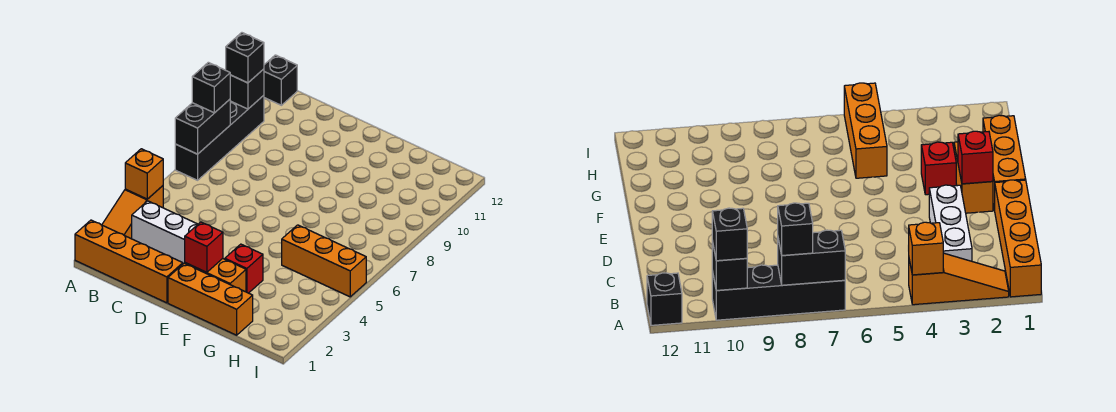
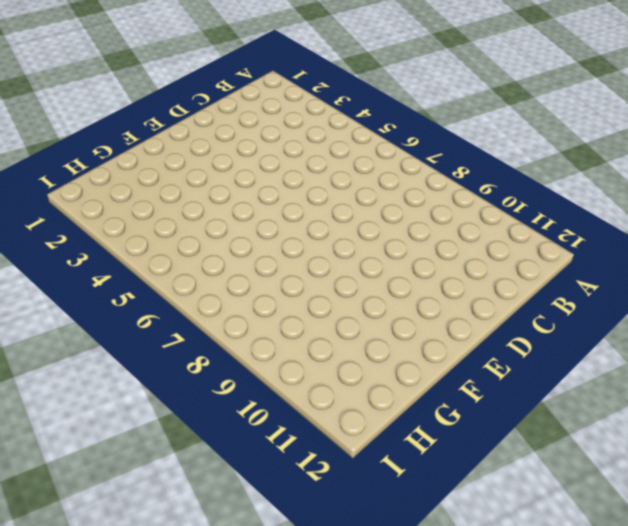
none -> orange brick A1:D1 level 1
none -> orange slope A2:A4 level 1 top 4
none -> black brick A7:A10 level 1

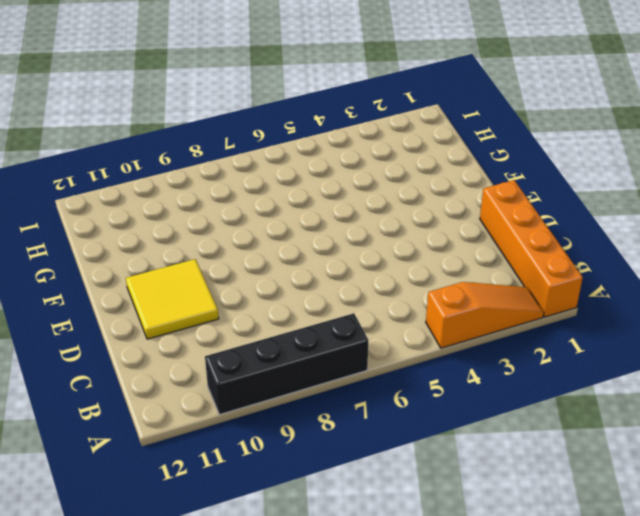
yellow tile D10:E11 level 1 -> none
none -> black brick A12 level 1
none -> white brick B3:D3 level 1
none -> orange brick E1:G1 level 1

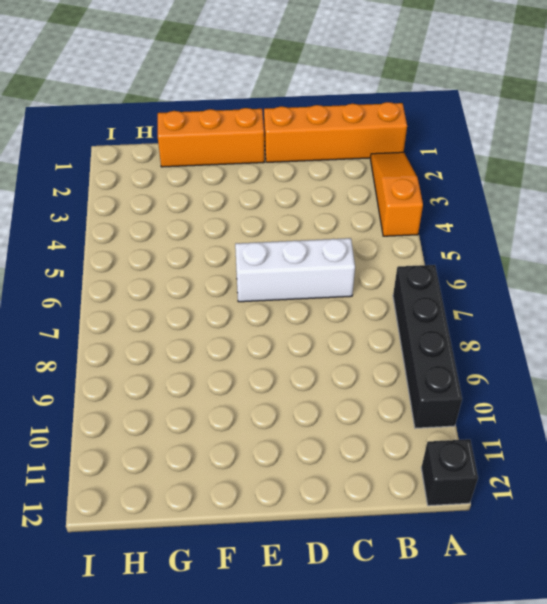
white brick C6:E6 level 1 -> white brick B3:D3 level 1
none -> orange brick E2:F2 level 1
none -> red brick F3 level 1
none -> orange brick G5:I5 level 1

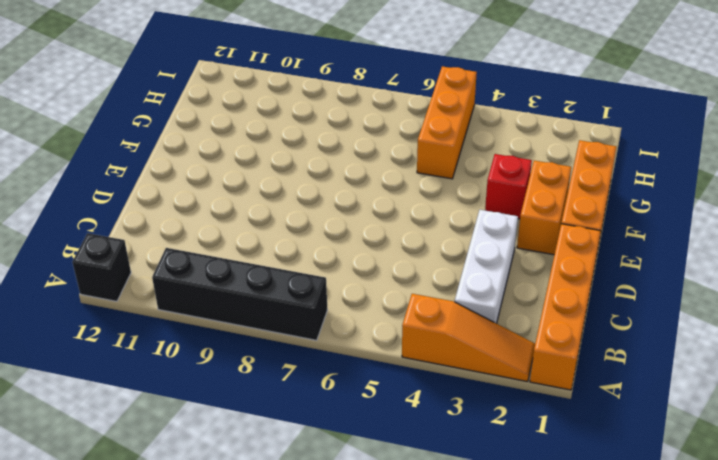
none -> orange brick A4 level 2
none -> black brick A7:A8 level 2
none -> black brick A10 level 2

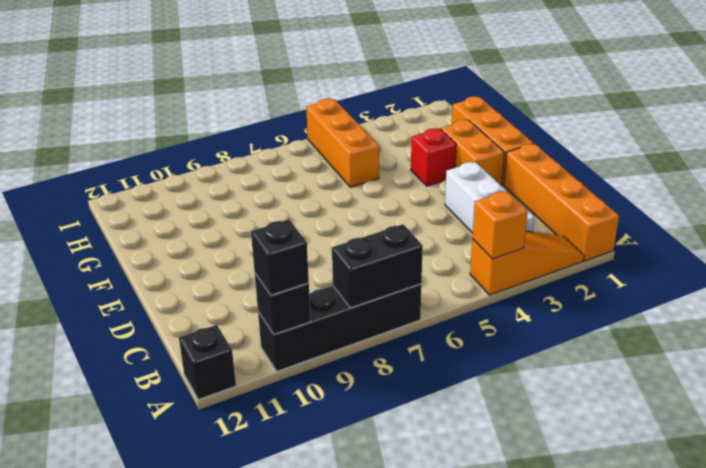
none -> red brick E2 level 2
none -> black brick A8 level 3

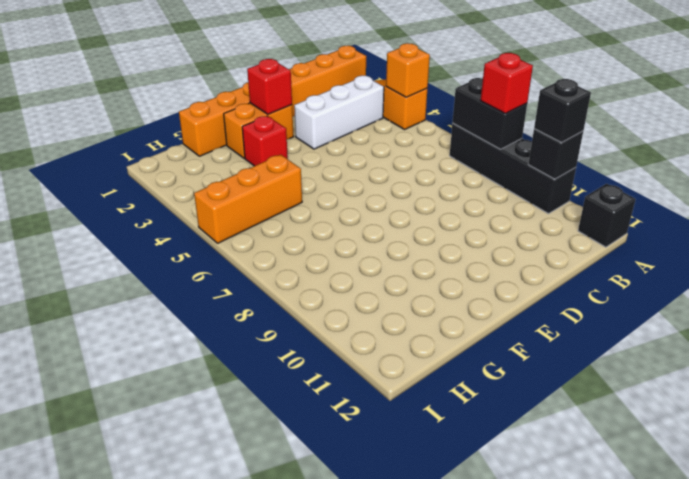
red brick A8 level 3 -> black brick A8 level 3

